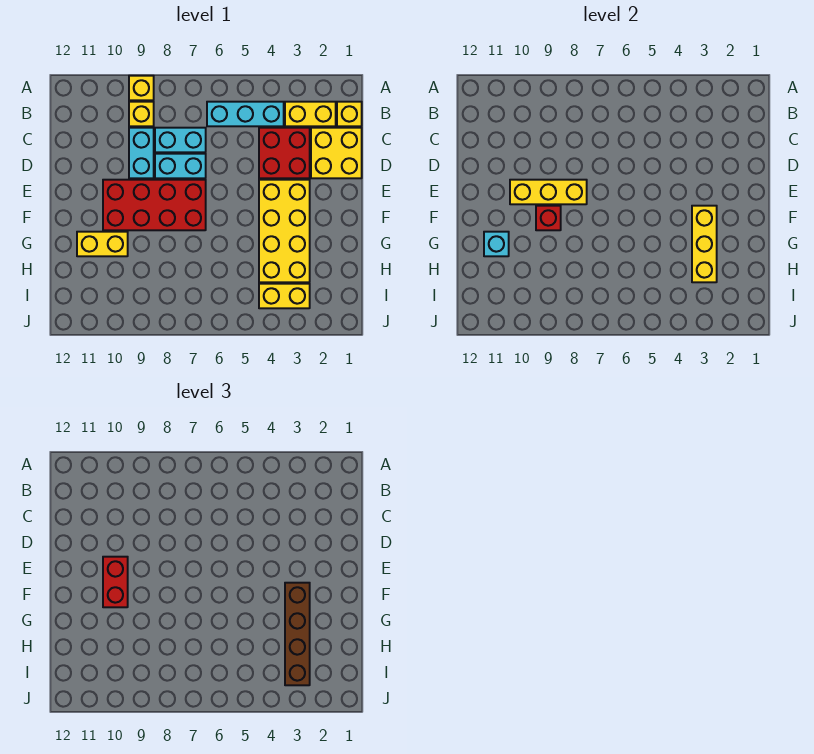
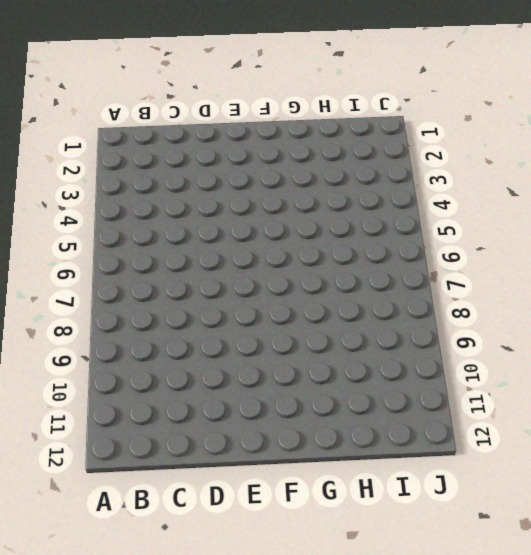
none -> yellow brick A9 level 1
none -> yellow brick B1 level 1
none -> yellow brick B2:B3 level 1

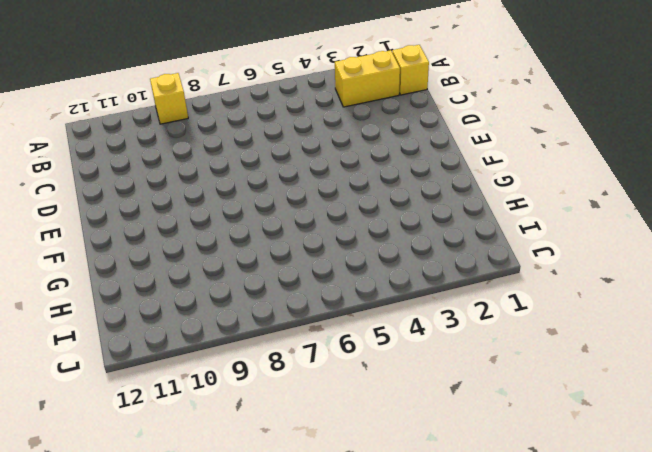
none -> cyan brick B4:B6 level 1
none -> yellow brick B9 level 1
none -> yellow brick C1:D2 level 1

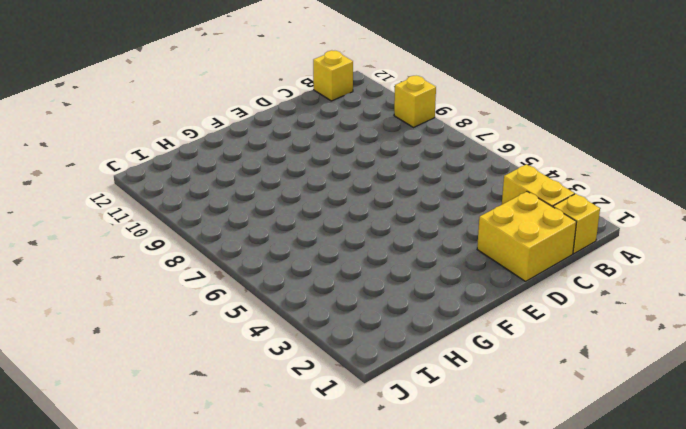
yellow brick B12 level 1 -> yellow brick B9 level 1
none -> cyan brick B4:B6 level 1
none -> red brick C3:D4 level 1
none -> cyan brick C7:C8 level 1

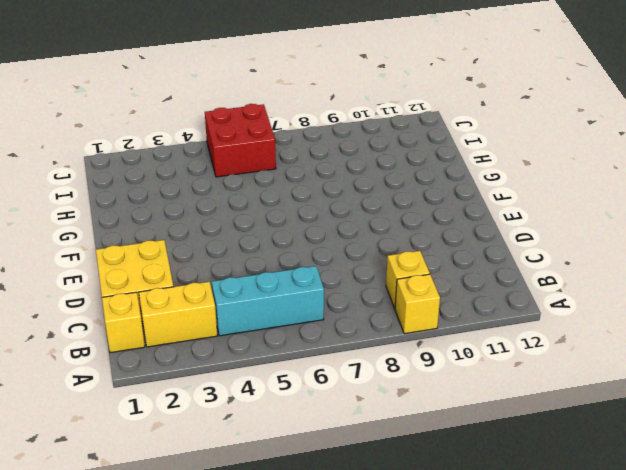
red brick I5:J6 level 1 -> red brick C3:D4 level 1
none -> cyan brick C7:C8 level 1
none -> cyan brick C9:D9 level 1
none -> cyan brick D7:D8 level 1

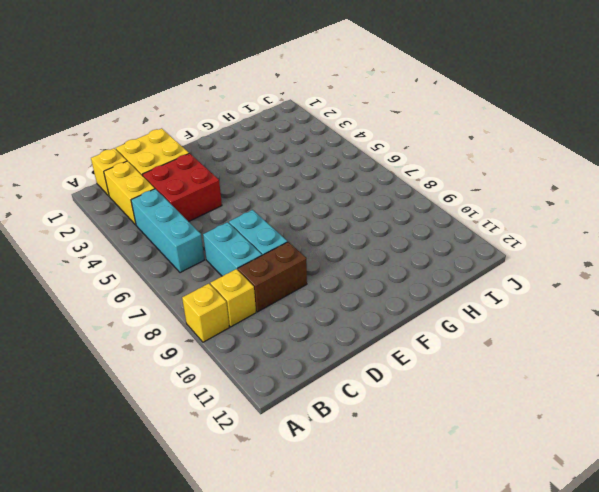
brown brick C9:D9 level 1 -> cyan brick C9:D9 level 1
none -> yellow brick E3:H4 level 1
none -> red brick E7:F10 level 1
none -> yellow brick G10:G11 level 1

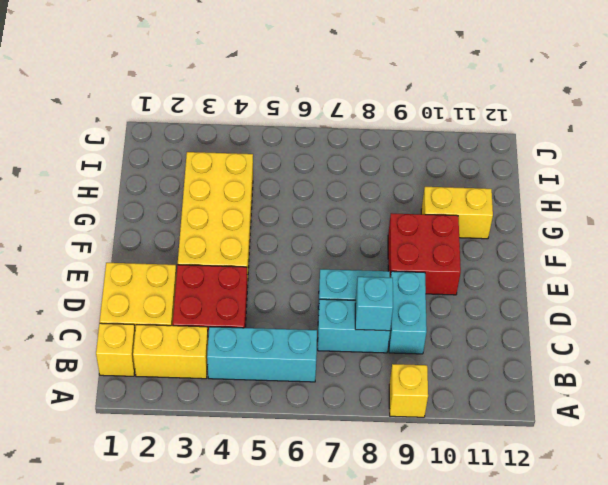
cyan brick C8 level 2 -> cyan brick G11 level 2
red brick E9:F10 level 1 -> red brick E7:F10 level 1
none -> yellow brick B9 level 1
none -> yellow brick I3:I4 level 1
none -> yellow brick E8:E10 level 2

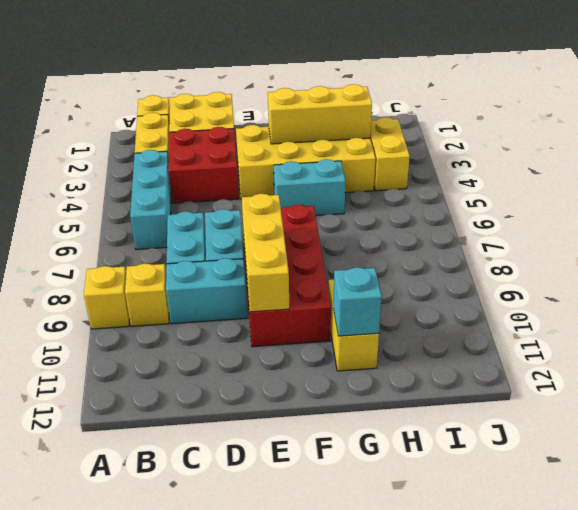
cyan brick F5:G5 level 1 -> none
none -> red brick F9 level 2
none -> red brick E10:F10 level 3
none -> brown brick F3:I3 level 3

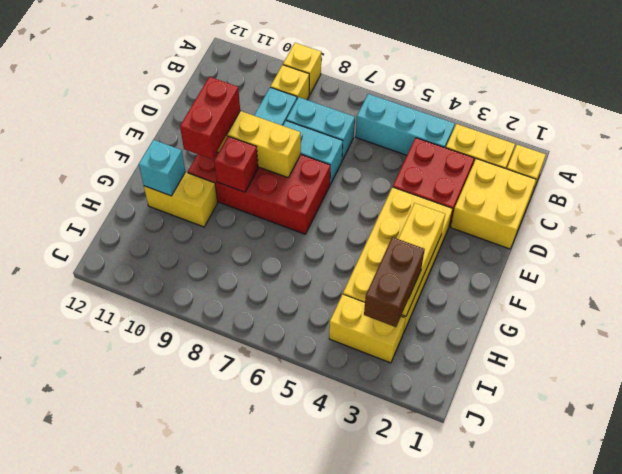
brown brick H3:I3 level 3 -> brown brick F3:I3 level 3

